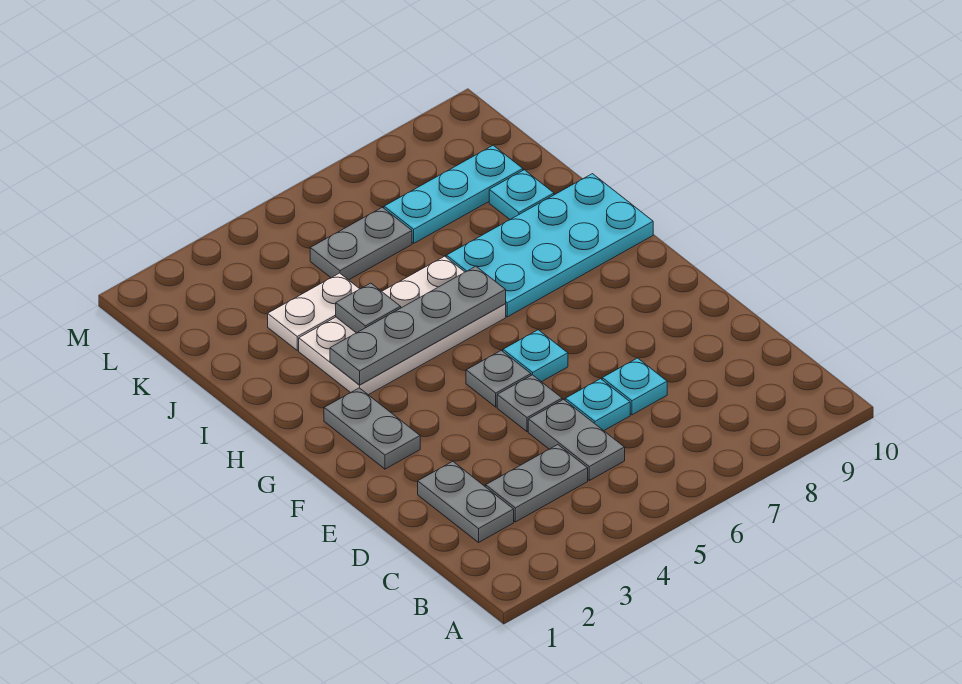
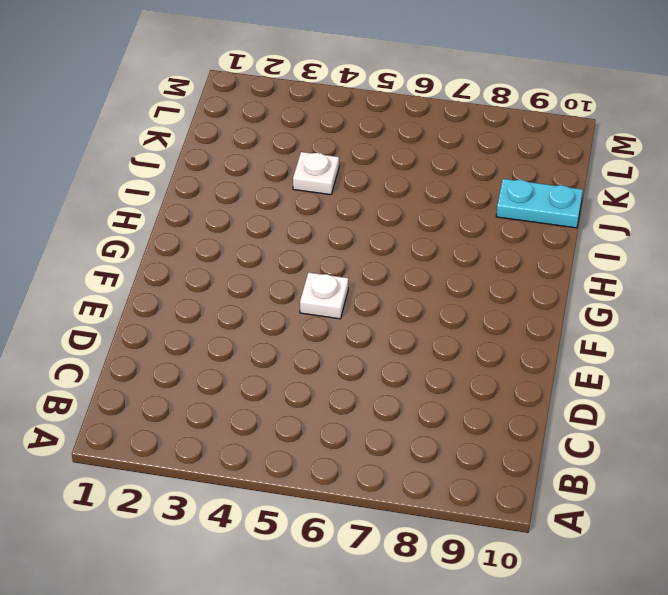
white plate F5 level 1 -> grey plate F5 level 1
white plate J4 level 1 -> white plate J3:J4 level 1
cyan plate J9:J10 level 1 -> cyan plate J9 level 1
none -> grey plate C2:D2 level 1
none -> grey plate C3:C4 level 1
none -> grey plate C5:D5 level 1

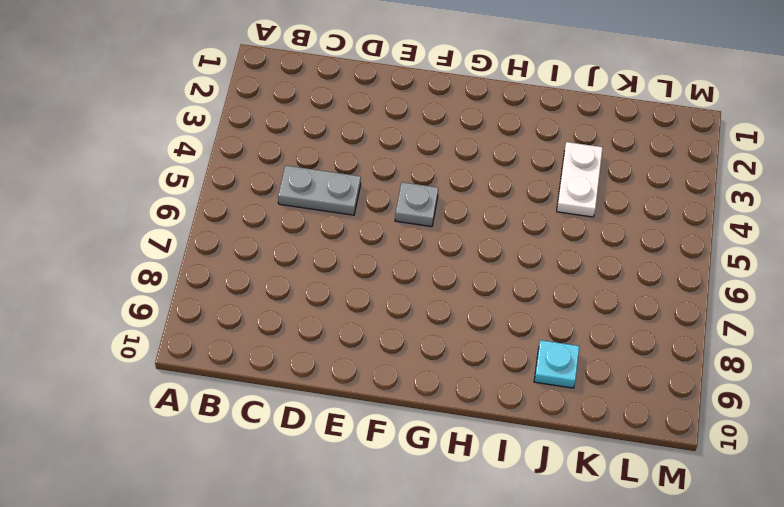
none -> grey plate C2:D2 level 1
none -> grey plate C3:C4 level 1
none -> cyan plate D6 level 1

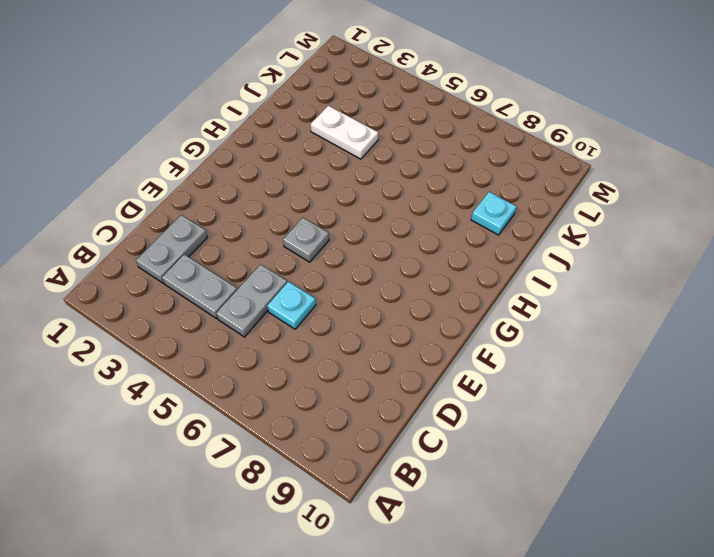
none -> cyan plate D7 level 1
none -> grey plate E5 level 1
none -> grey plate F2:G2 level 1

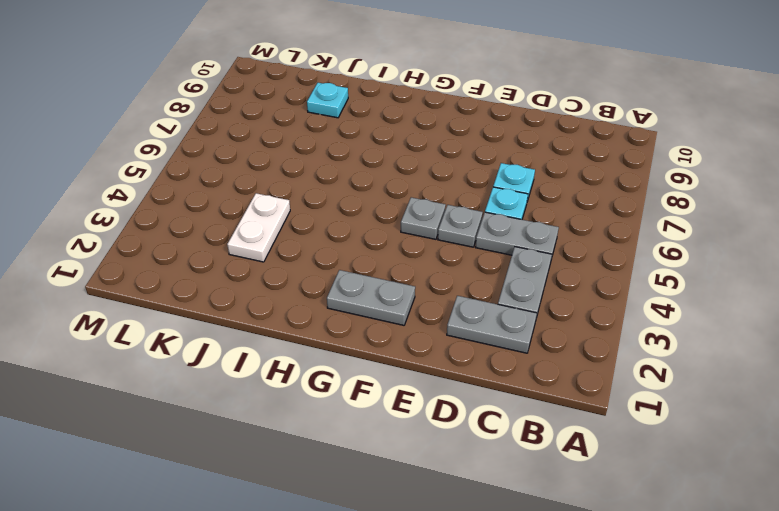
none -> cyan plate F6 level 1
none -> white plate H3:I6 level 1
none -> cyan plate H7:I10 level 1

